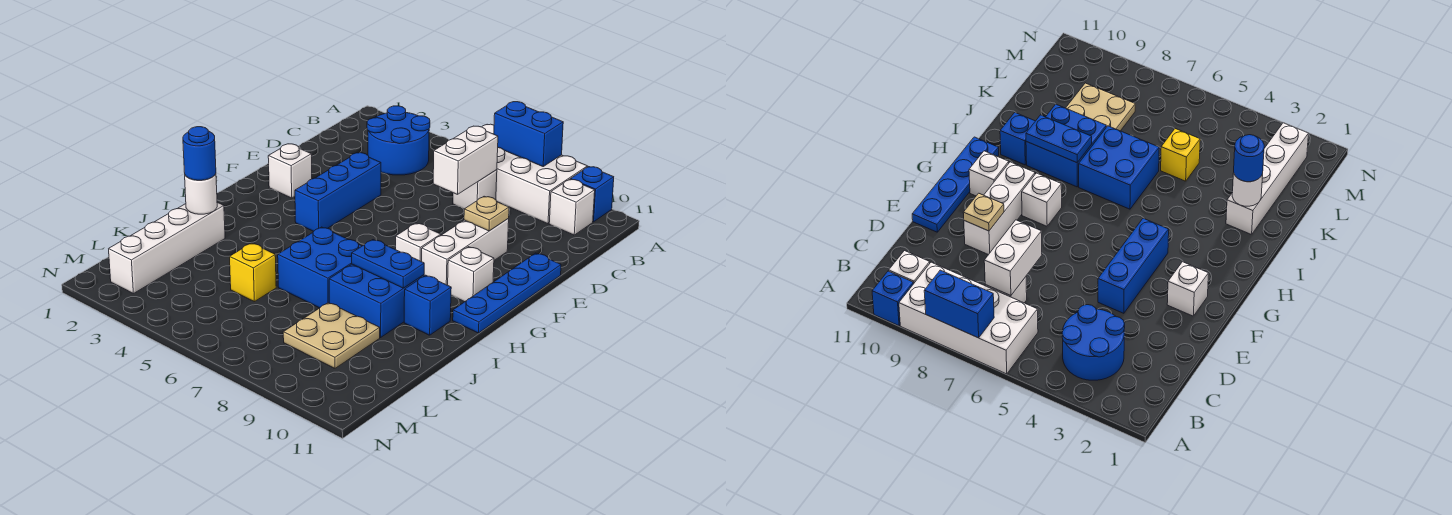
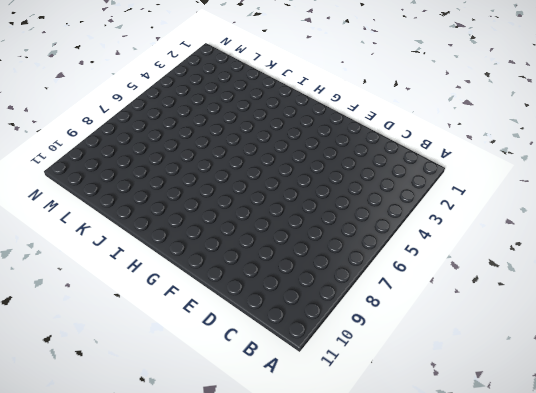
none -> white brick A6:B9 level 1
none -> blue brick A10 level 1
none -> blue round brick B3:C4 level 1

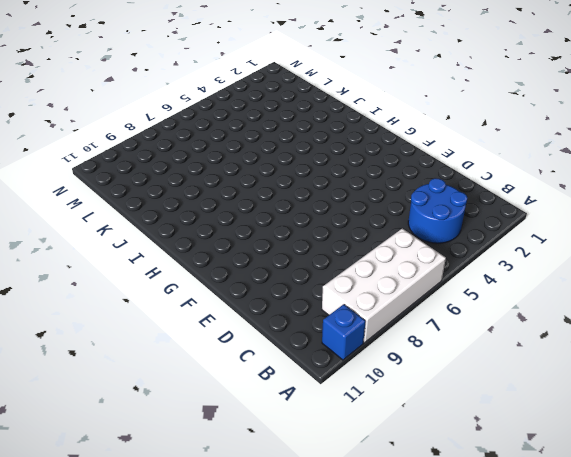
none -> white brick B10 level 1
none -> white brick C7 level 1
none -> blue brick E4:G4 level 1

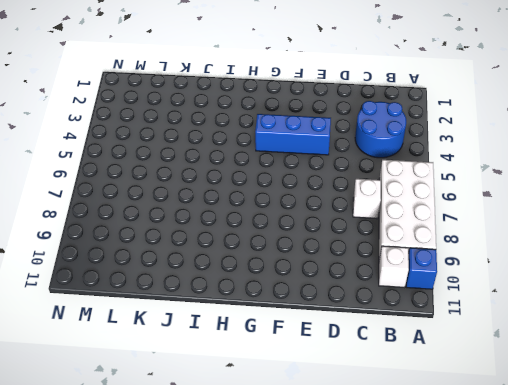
none -> white brick E9:G9 level 1
none -> blue plate E11:H11 level 1
none -> white brick F2 level 1

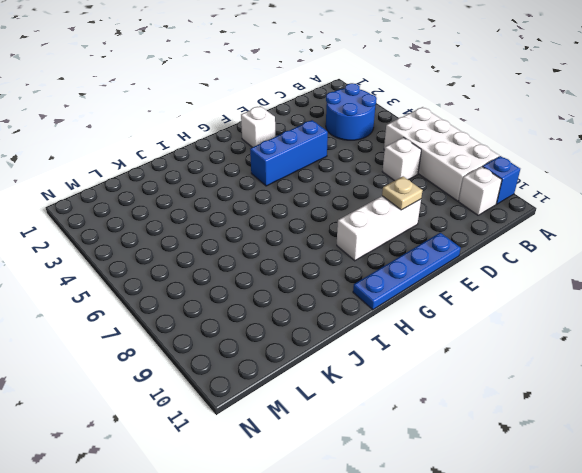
none -> white brick G8 level 1
none -> white brick G10 level 1
none -> blue brick I6:J7 level 1

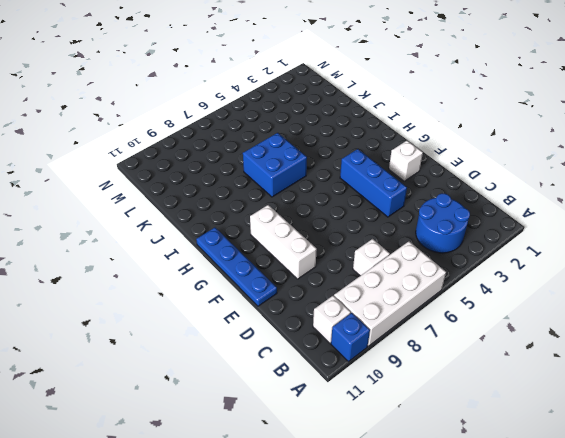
none -> white brick G8 level 1
none -> white brick G10 level 1
none -> blue brick I8:J9 level 1

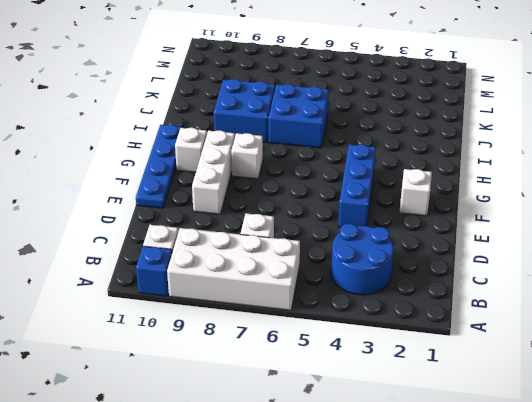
none -> blue brick I10 level 1
none -> white brick J2:M2 level 1
none -> yellow brick K5 level 1

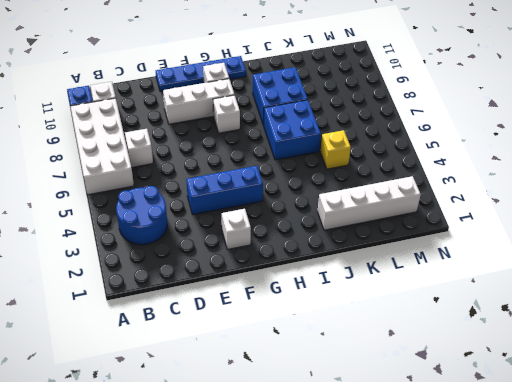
none -> blue brick I10 level 1
none -> tan plate K8:L9 level 1
none -> blue brick A7:A8 level 2

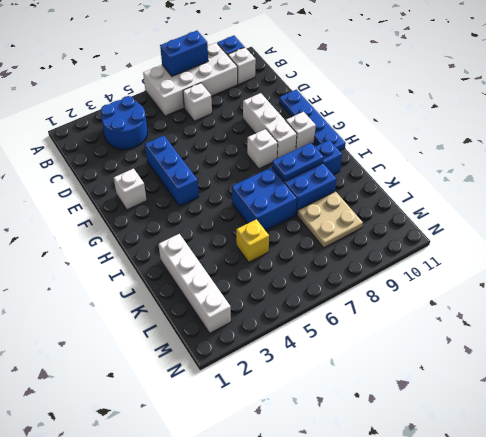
none -> white brick C7:D7 level 2
none -> tan plate E9 level 2
none -> white round brick J2 level 2

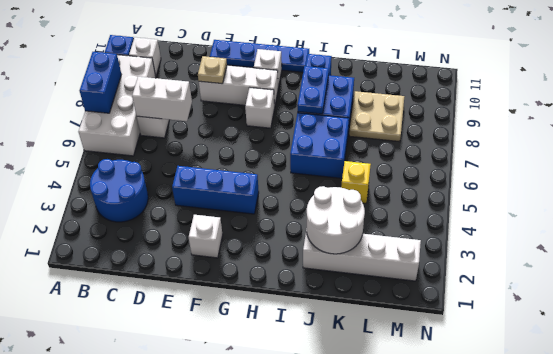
white round brick J2:K3 level 2 -> white round brick J2 level 2
none -> blue round brick J2 level 3

